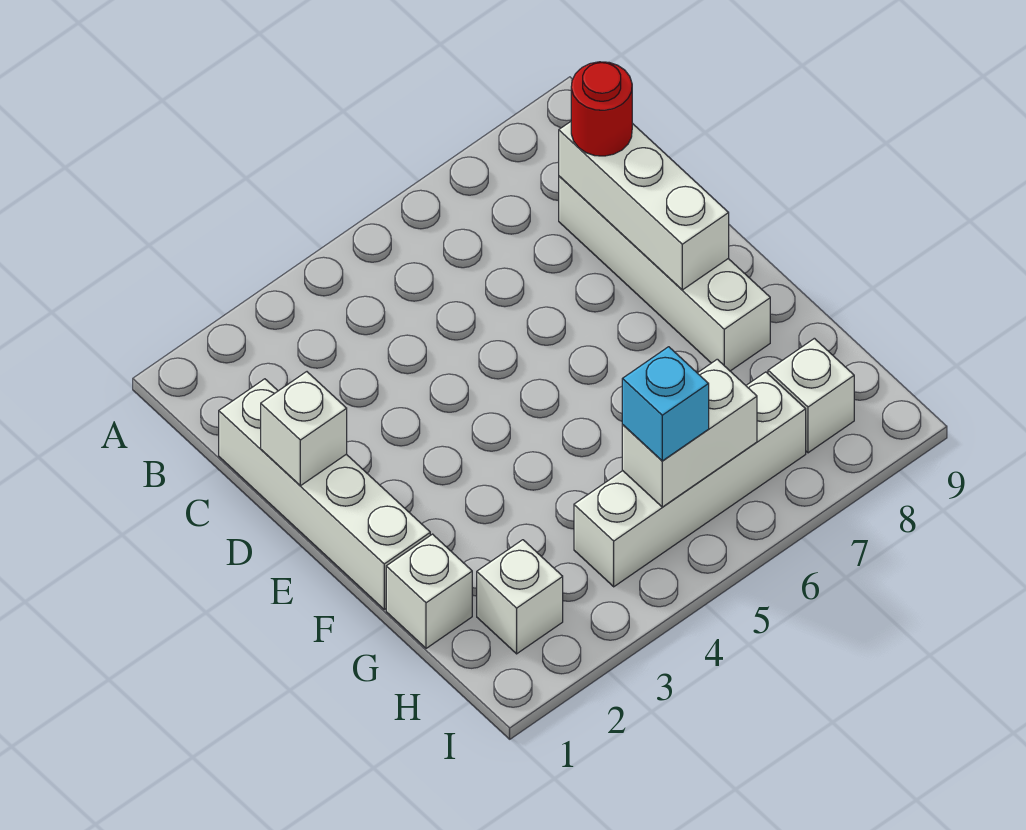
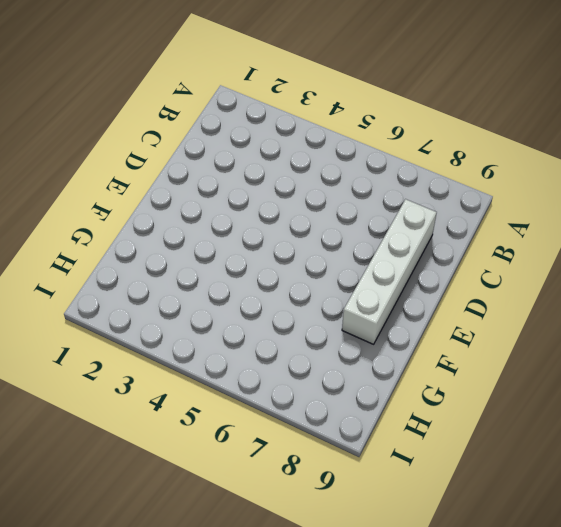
none -> white brick C1:F1 level 1
none -> white brick G1 level 1

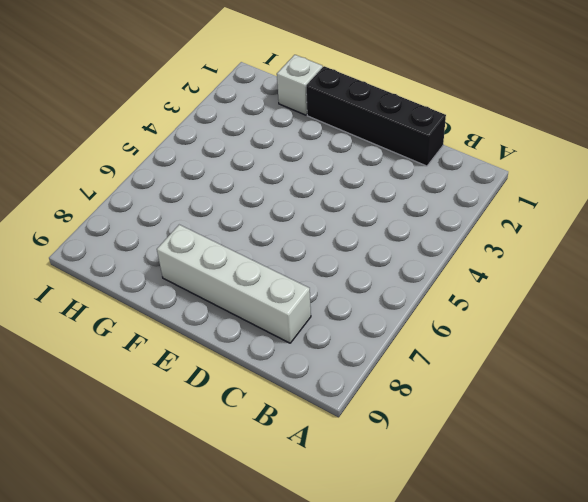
black brick C1:F1 level 1 -> white brick C1:F1 level 1
none -> white brick H2 level 1
none -> white brick H4:H7 level 1

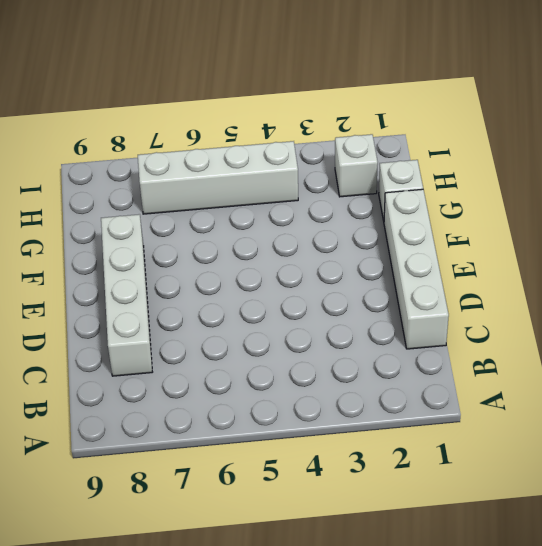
none -> white brick H8 level 1
none -> white brick C8:E8 level 2

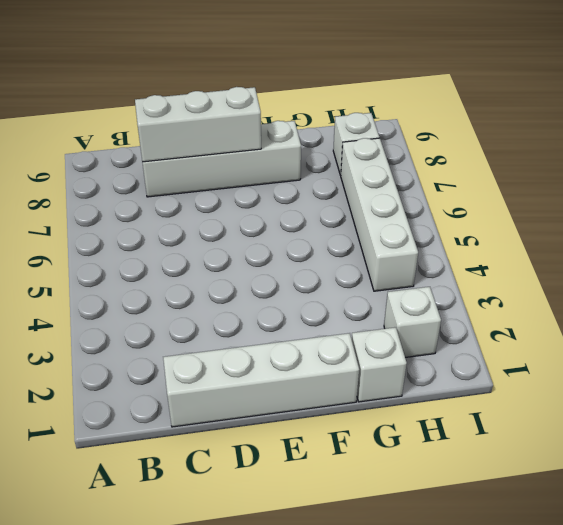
none -> white brick D1 level 2
none -> white brick H5:H6 level 2

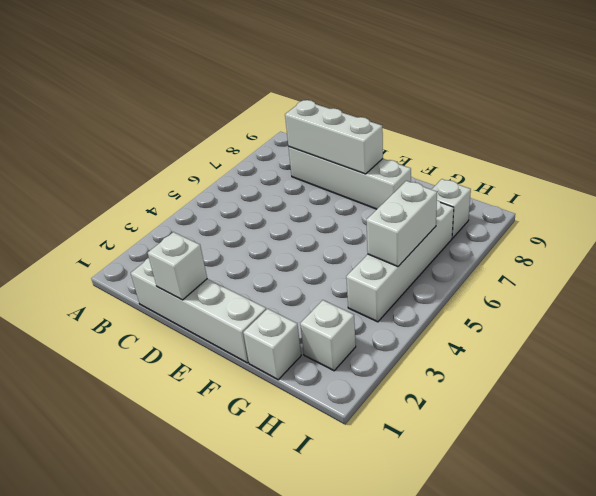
none -> red round brick C8 level 3
none -> cyan brick H5 level 3

